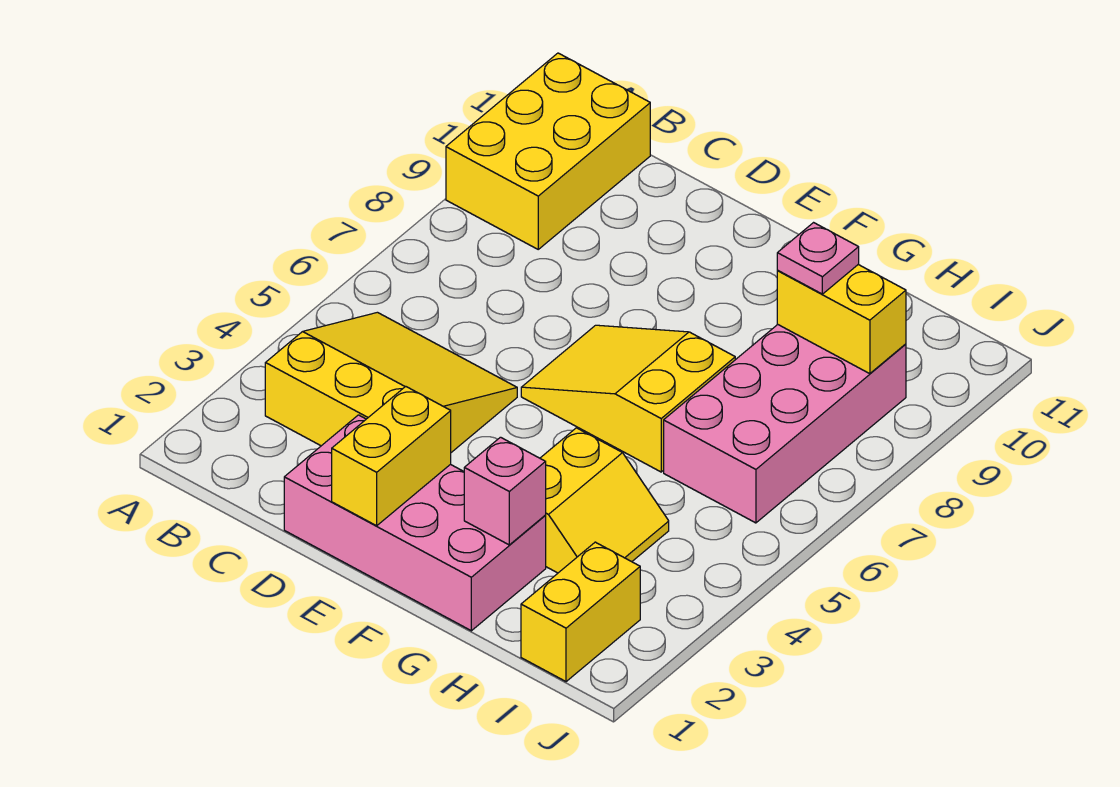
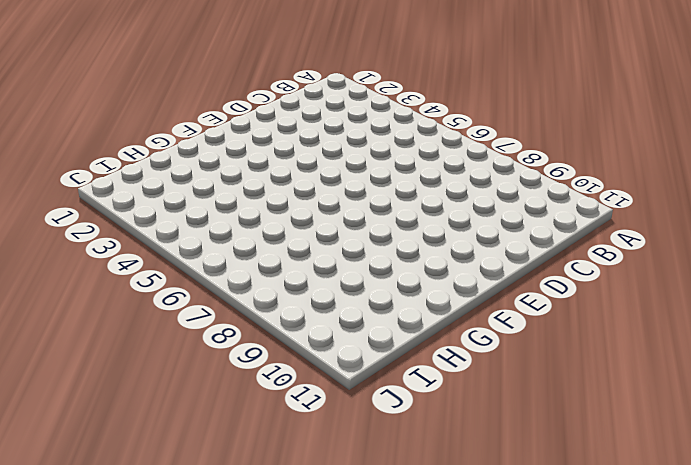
none -> yellow brick A9:B11 level 1
none -> yellow slope B3:D5 level 1 top 3

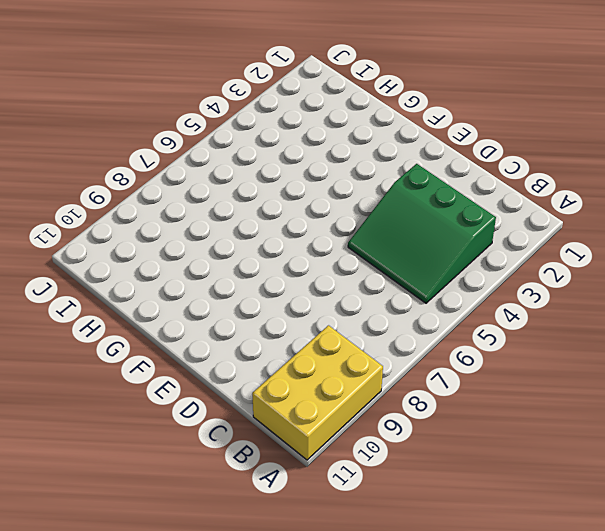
green slope B3:D5 level 1 top 3 -> yellow slope B3:D5 level 1 top 3
none -> pink brick D1:G2 level 1
none -> yellow slope E6:G7 level 1 top G

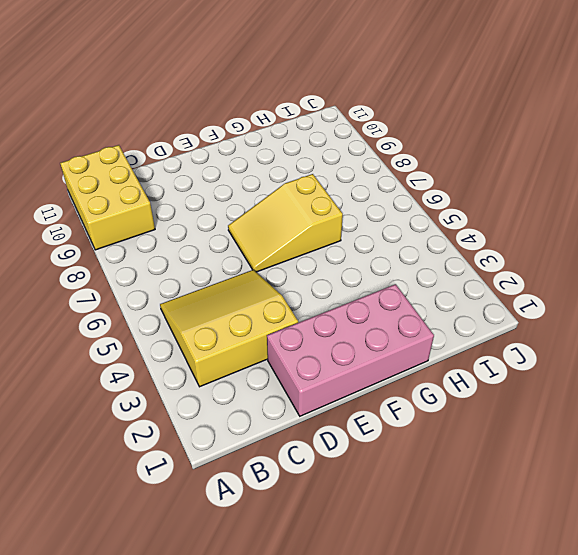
none -> yellow slope G3:H4 level 1 top G
none -> pink brick H6:I9 level 1

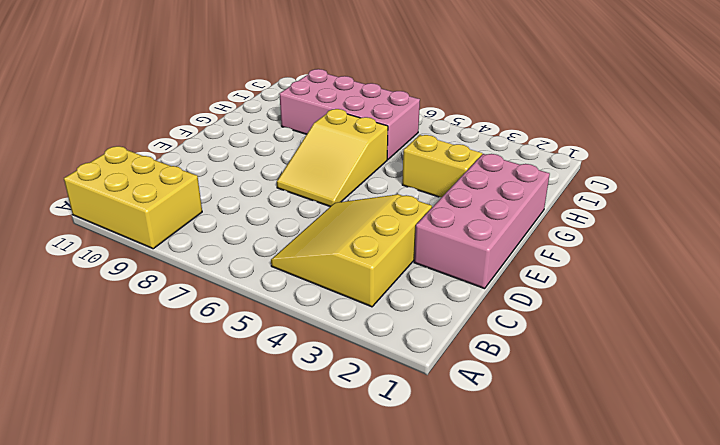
none -> yellow brick I1:I2 level 1
none -> yellow brick E1:E2 level 2

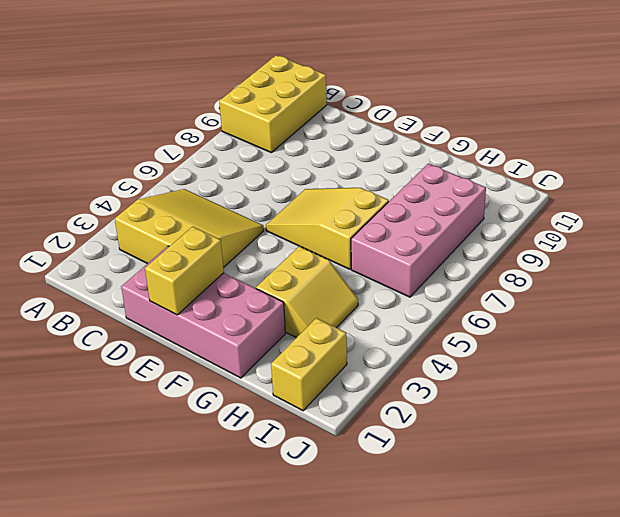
none -> pink brick G2 level 2
none -> yellow brick H9:I9 level 2

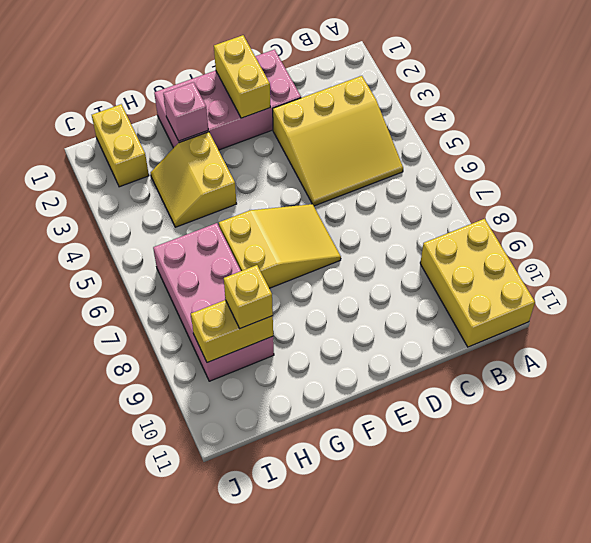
yellow brick H9 level 3 -> pink plate H9 level 3

